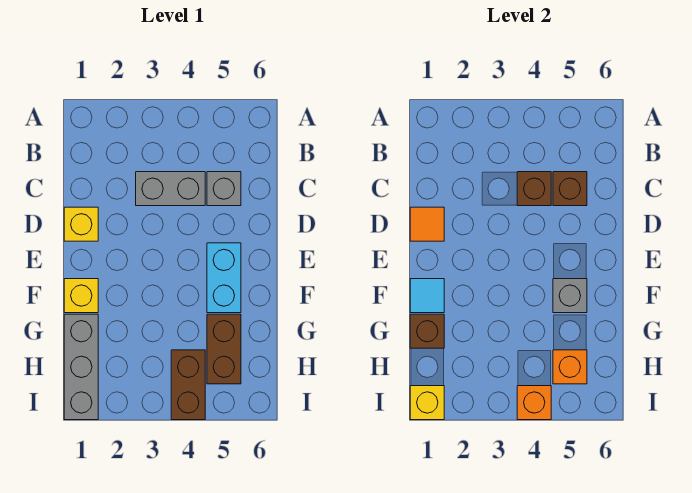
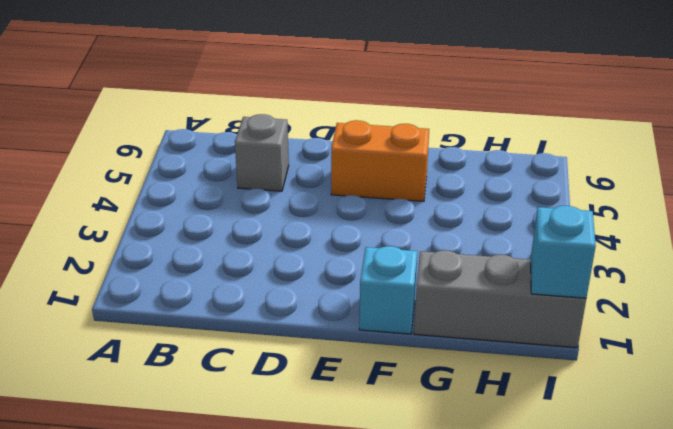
orange brick E5:F5 level 1 -> cyan brick E5:F5 level 1
cyan brick F1 level 1 -> yellow brick F1 level 1
cyan brick I1 level 2 -> yellow brick I1 level 2
none -> grey brick C3:C4 level 1
none -> yellow brick D1 level 1
none -> brown brick G5:H5 level 1

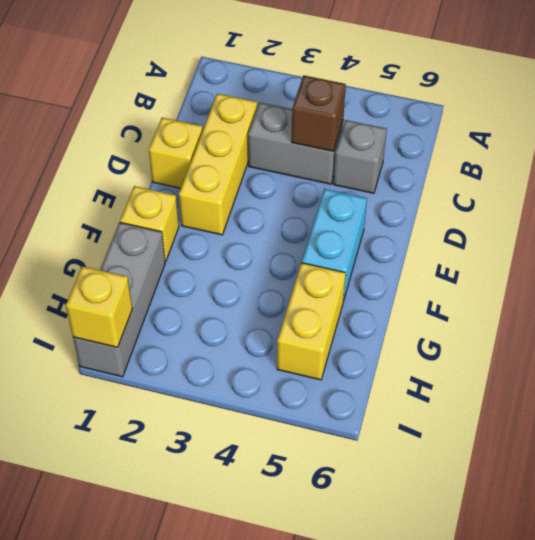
yellow brick C2:E2 level 1 -> none
yellow brick G5:H5 level 1 -> brown brick G5:H5 level 1
none -> brown brick H4:I4 level 1
none -> brown brick C5 level 2
none -> orange tile D1 level 2

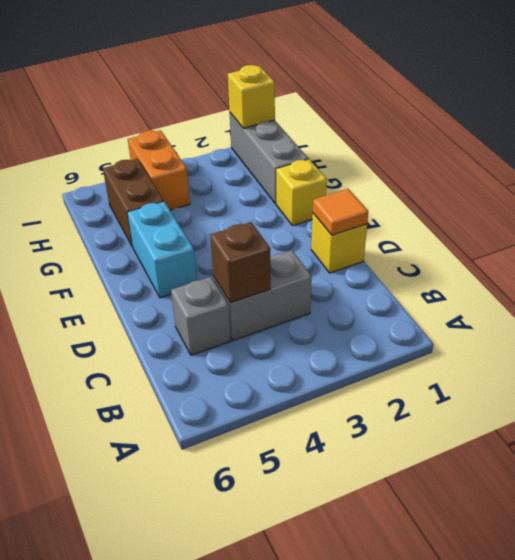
orange brick H4:I4 level 1 -> brown brick H4:I4 level 1
none -> brown brick C5 level 2
none -> cyan tile F1 level 2
none -> grey brick F5 level 2

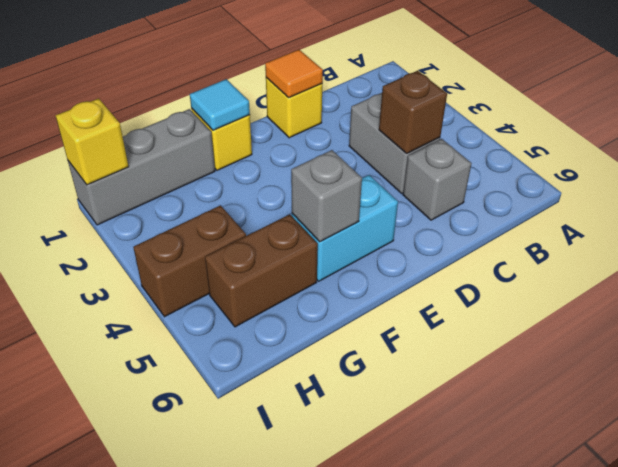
none -> brown brick C5 level 2
none -> brown brick G1 level 2
none -> orange brick H5 level 2

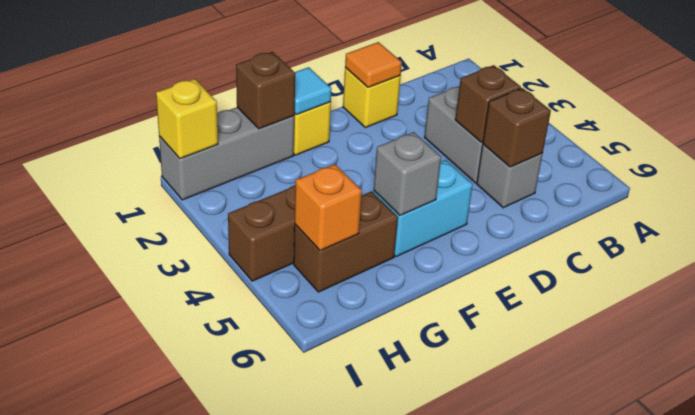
none -> orange brick I4 level 2

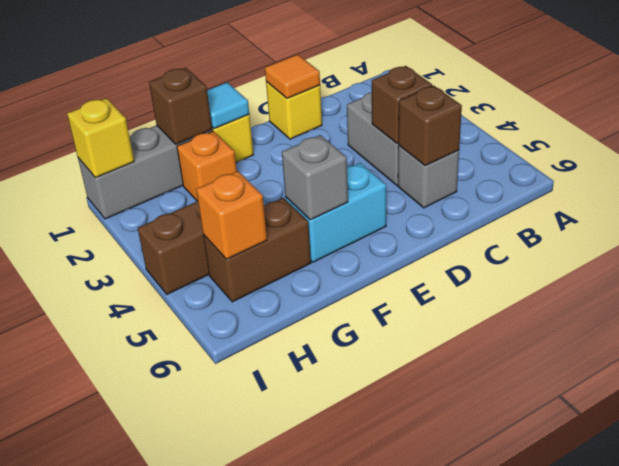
orange brick G2 level 1 -> orange brick I4 level 2

